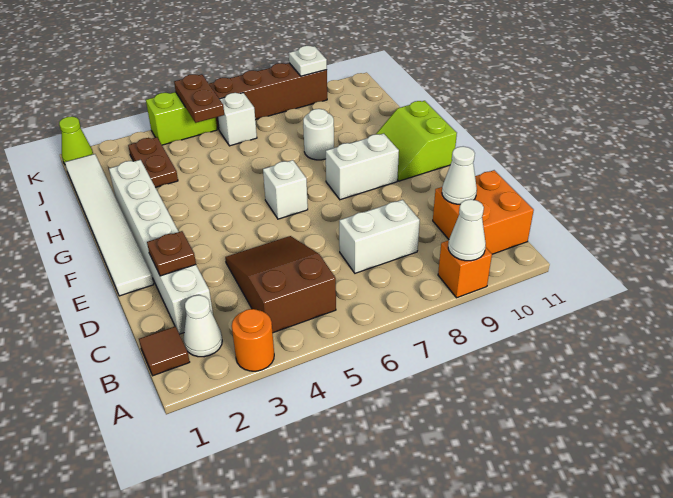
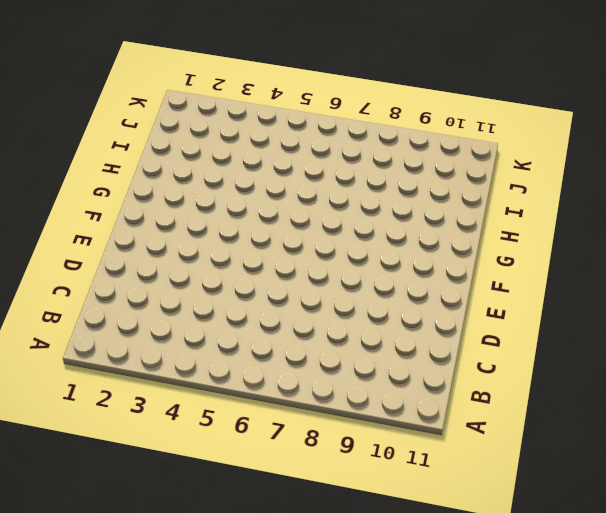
none -> orange round brick A3 level 1
none -> orange brick A9 level 1
none -> brown tile B1 level 1

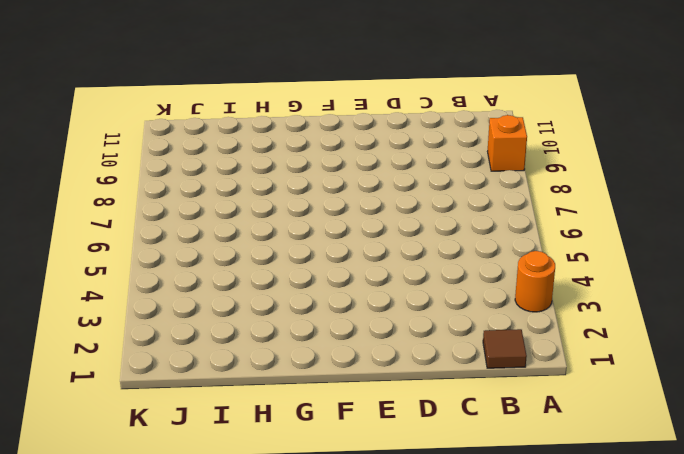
none -> white cone B2 level 1
none -> brown slope B4:D5 level 1 top B
none -> orange brick B10:C11 level 1

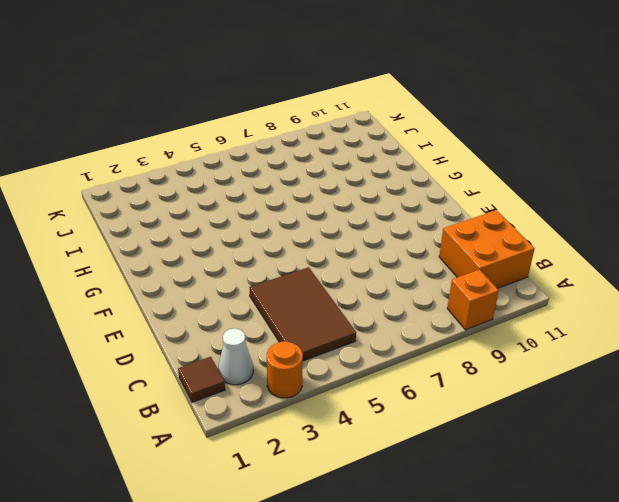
brown tile B4:D5 level 1 -> brown slope B4:D5 level 1 top B
none -> white brick C2:H2 level 1
none -> white brick C7:C8 level 1
none -> white tile E1:J1 level 1

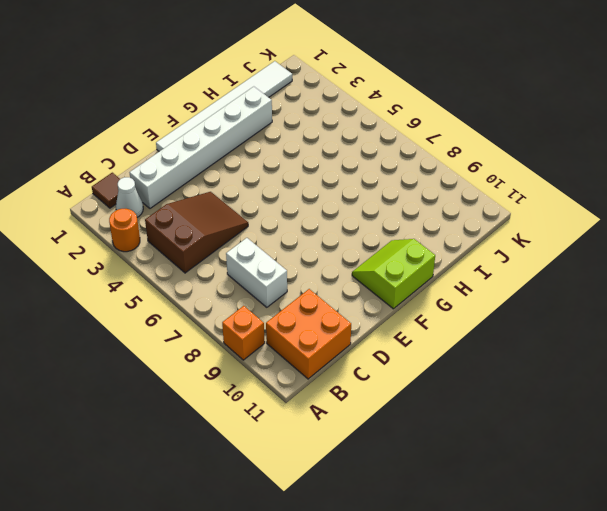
none -> white brick F6 level 1
none -> white brick F8:F9 level 1
none -> white round brick H8 level 1

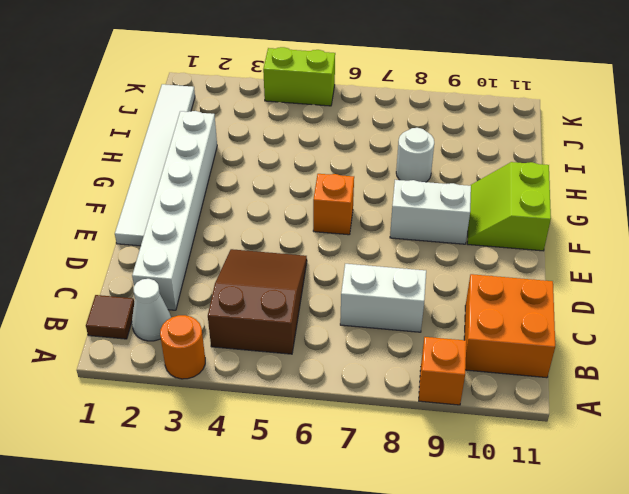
orange brick F6 level 1 -> white brick F6 level 1
none -> brown plate I3:J3 level 1
none -> white brick J6 level 1
none -> lime cone K1 level 1

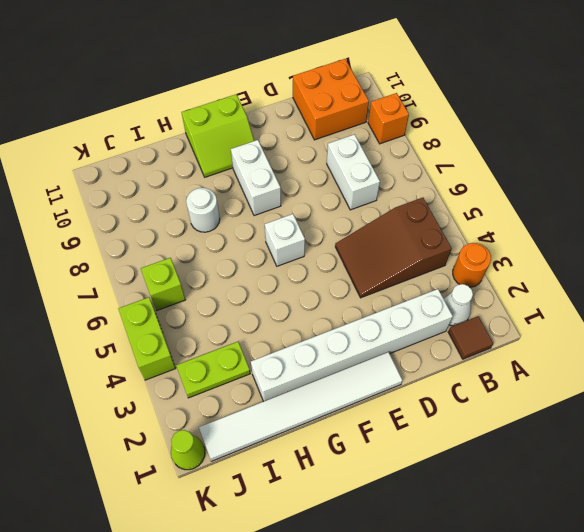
lime plate I3:J3 level 1 -> brown plate I3:J3 level 1
lime brick J6 level 1 -> white brick J6 level 1
none -> brown brick K6:K9 level 1
none -> white cone A9 level 2
none -> white cone C10 level 2

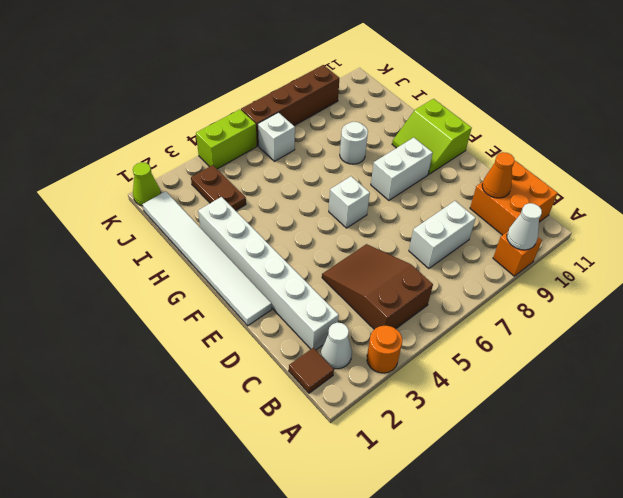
orange cone C10 level 2 -> white cone C10 level 2
none -> brown plate D2 level 2
none -> brown plate J5:K5 level 2
none -> white plate K9 level 2

